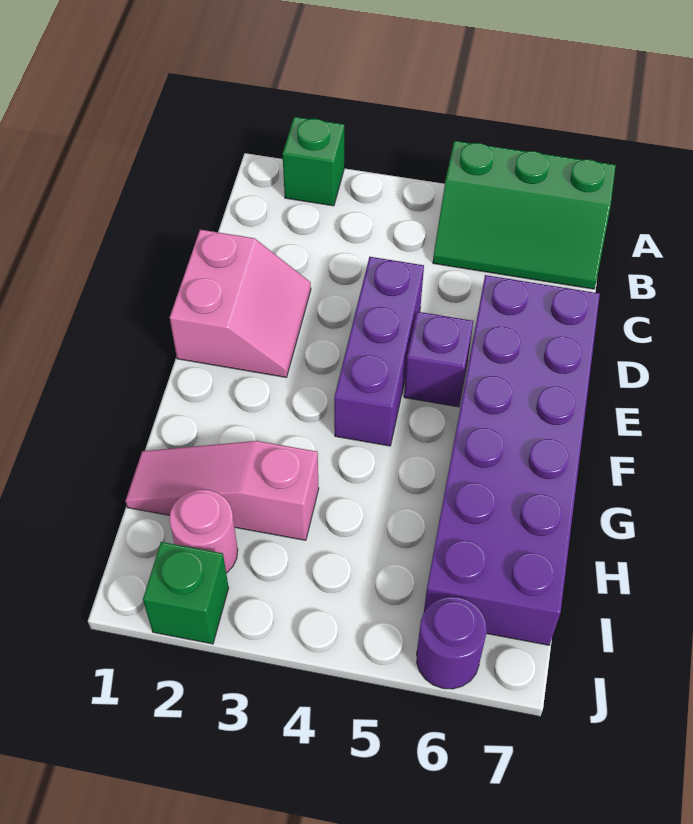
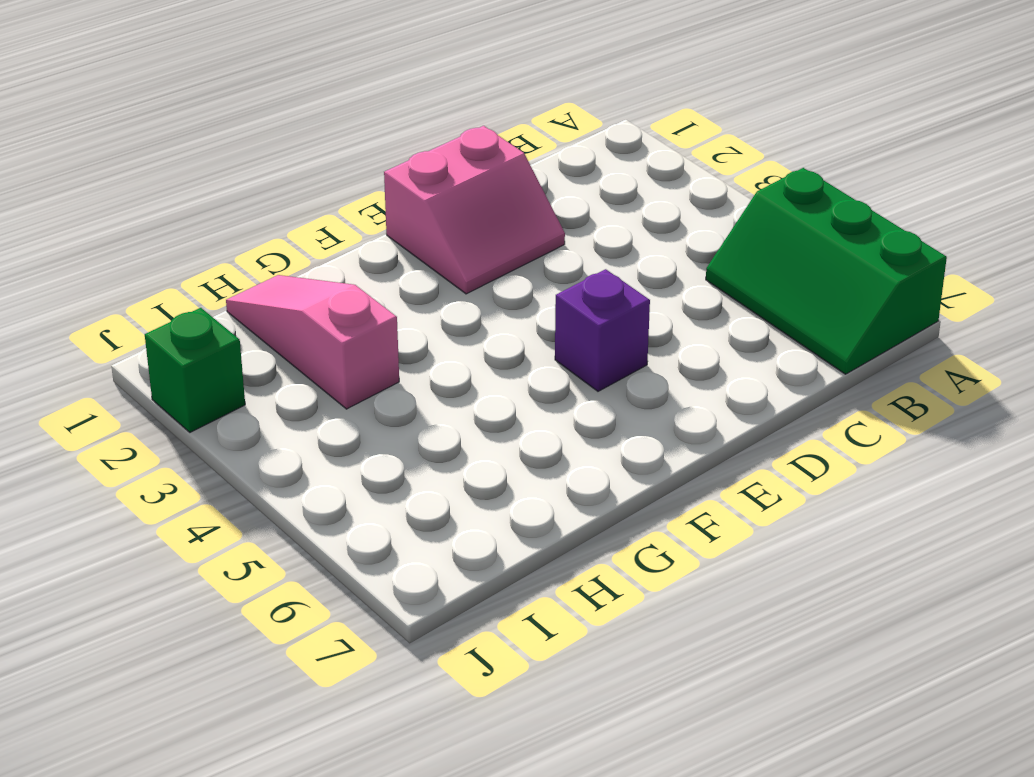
none -> green brick A2 level 1
none -> purple brick D4:F4 level 1

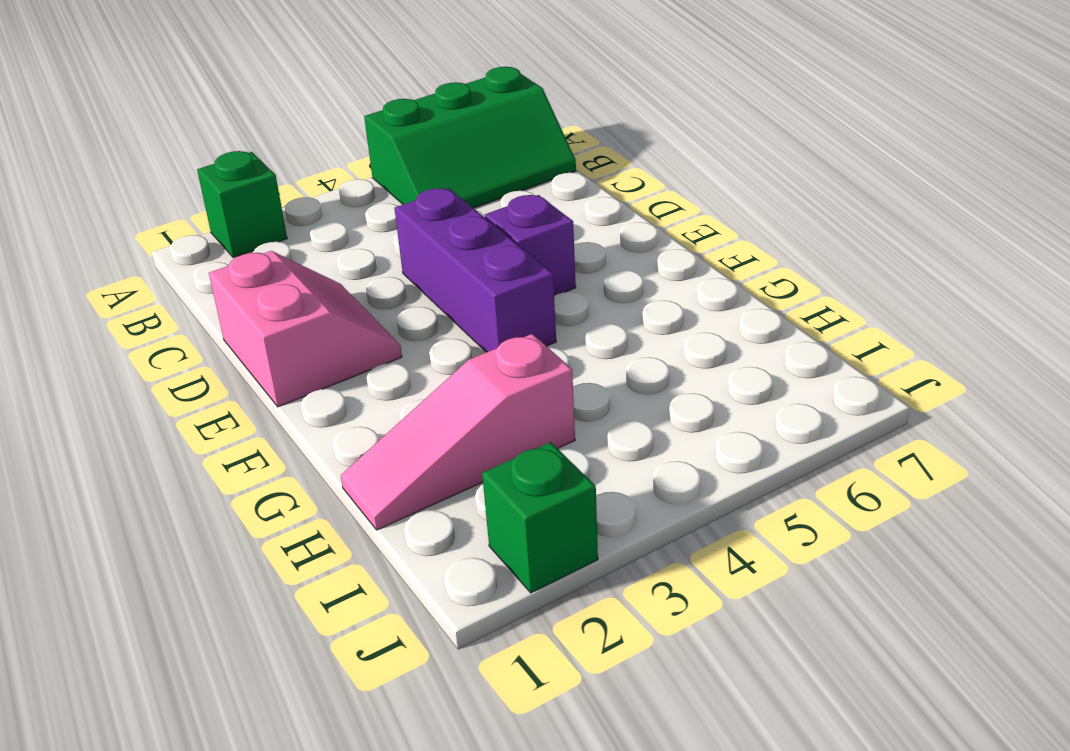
none -> purple brick D6:I7 level 1
none -> pink round brick I2 level 1

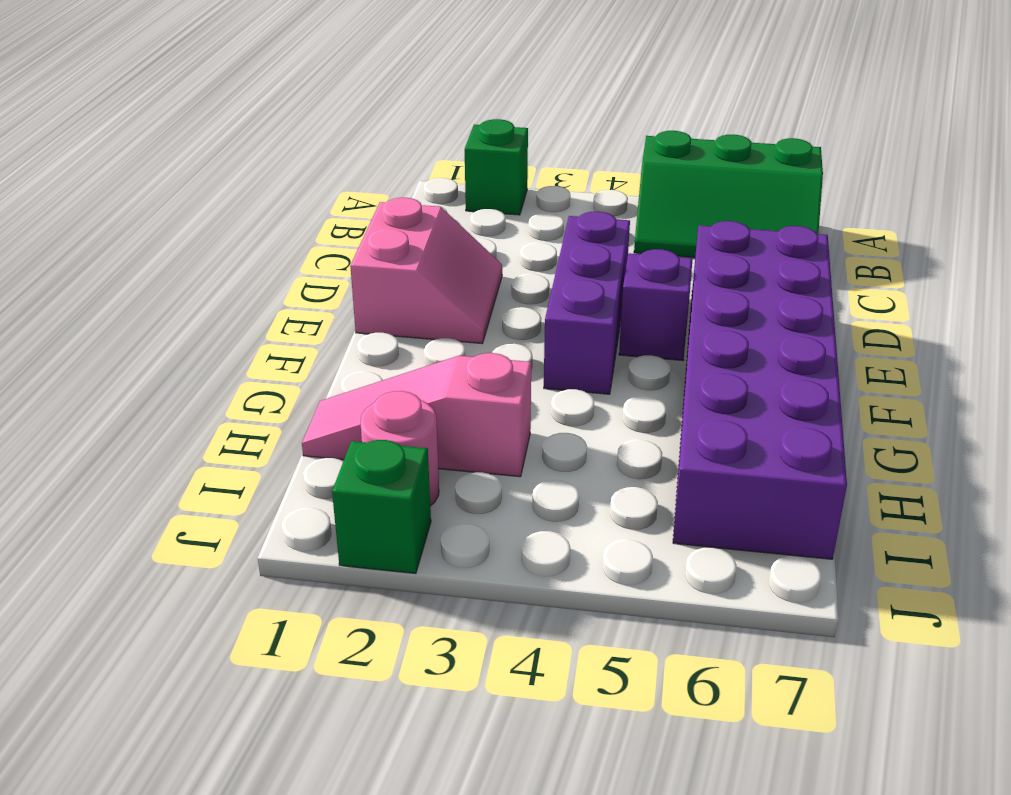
none -> purple round brick J6 level 1

